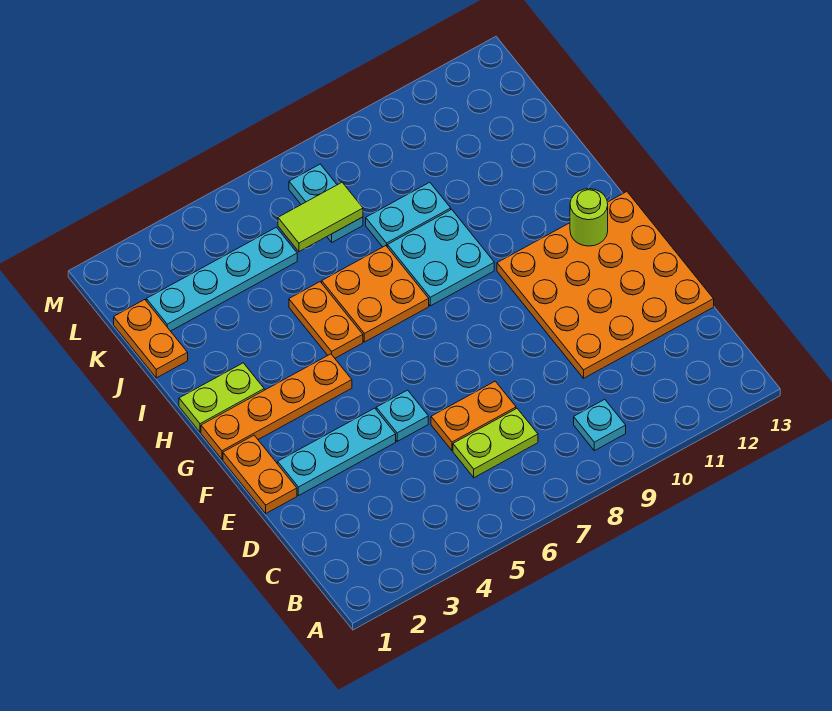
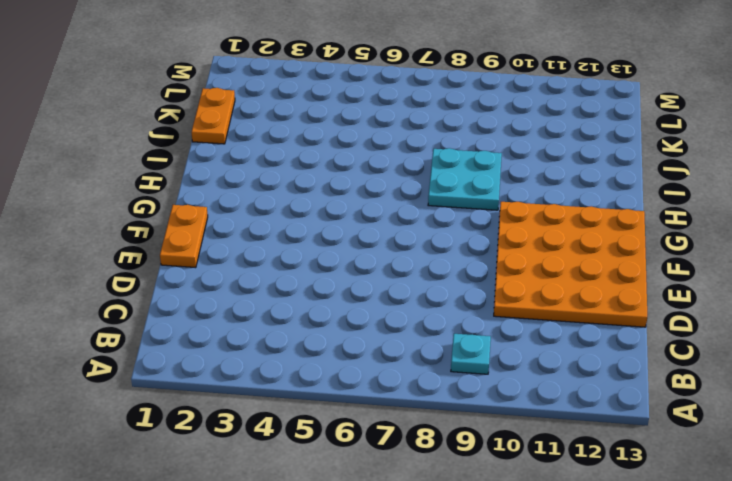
none -> lime plate C6:C7 level 1
none -> orange plate D6:D7 level 1
none -> cyan plate E2:E4 level 1

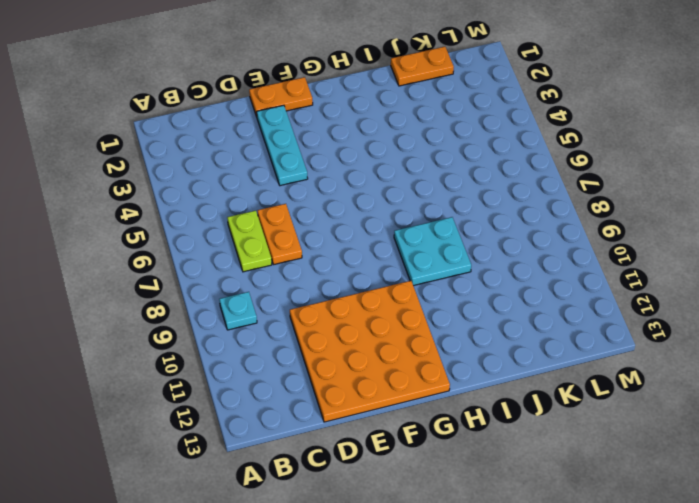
none -> cyan plate E5 level 1
none -> orange plate G1:G4 level 1
none -> lime plate H1:H2 level 1

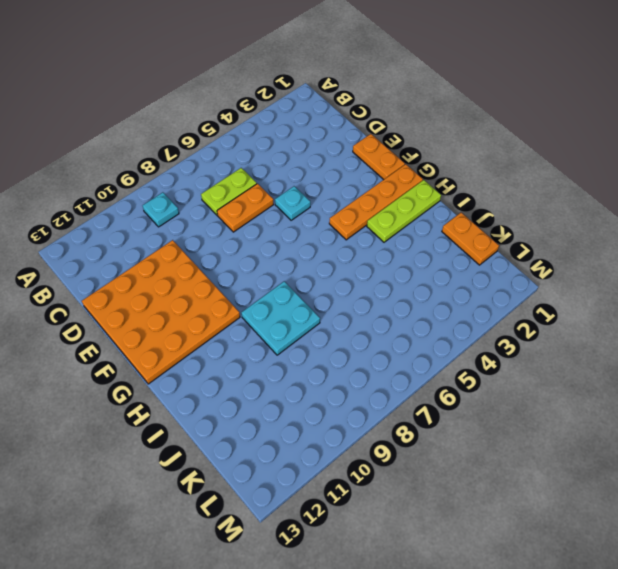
lime plate H1:H3 level 1 -> lime plate H1:H2 level 1
none -> cyan plate E2:E4 level 1
none -> orange plate H5:I5 level 1
none -> orange plate H6:I7 level 1

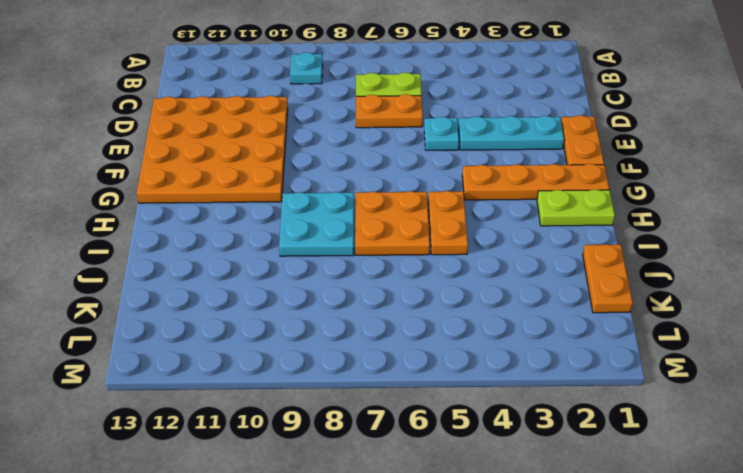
none -> cyan plate J8:J9 level 1
none -> cyan plate K2:K5 level 1
none -> cyan plate K7:L7 level 1

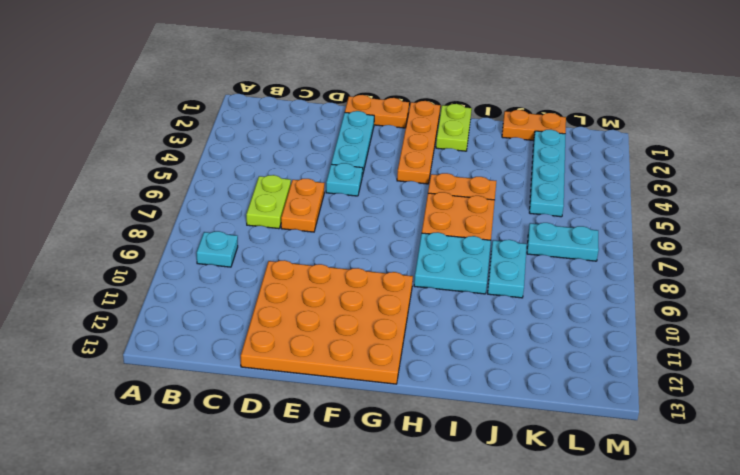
none -> lime round brick G12 level 2
none -> lime tile K6:K7 level 2

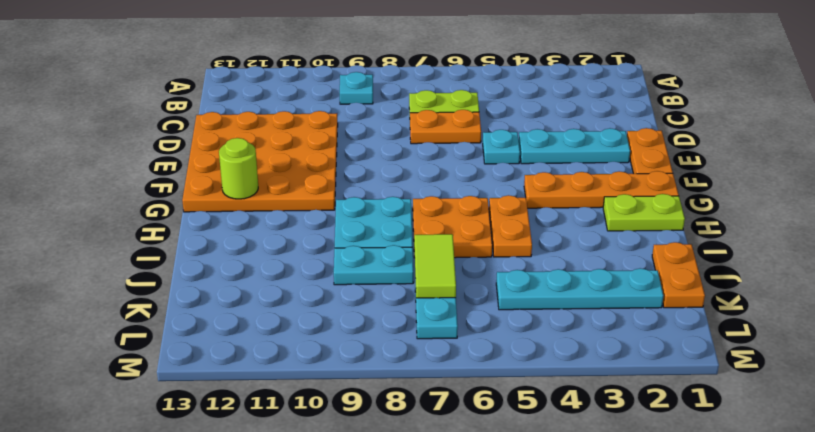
lime tile J7:K7 level 2 -> lime tile K6:K7 level 2

